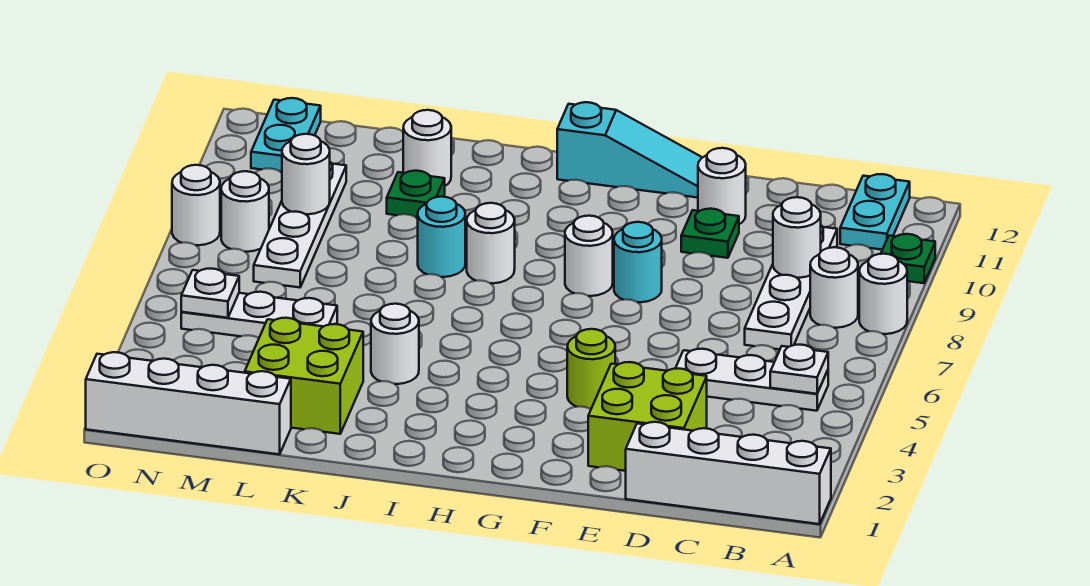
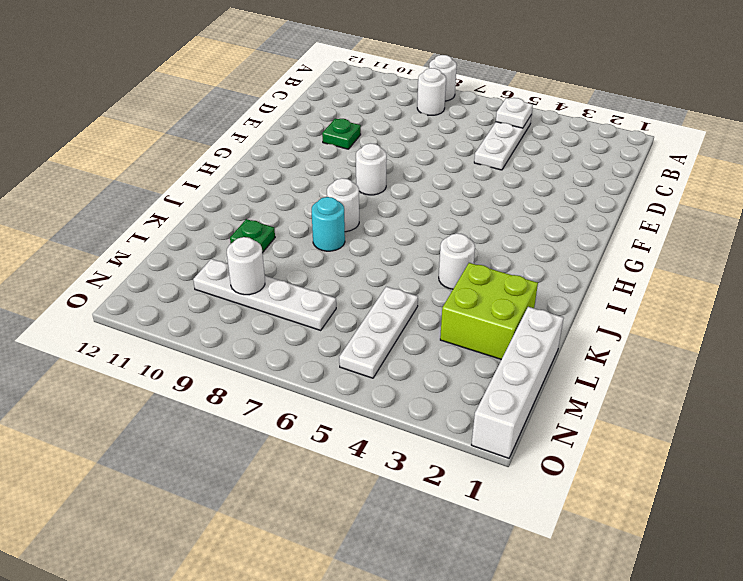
none -> white brick A1:D1 level 1
none -> green plate A10 level 1
none -> cyan plate B11:B12 level 1
none -> white plate C7:C10 level 1

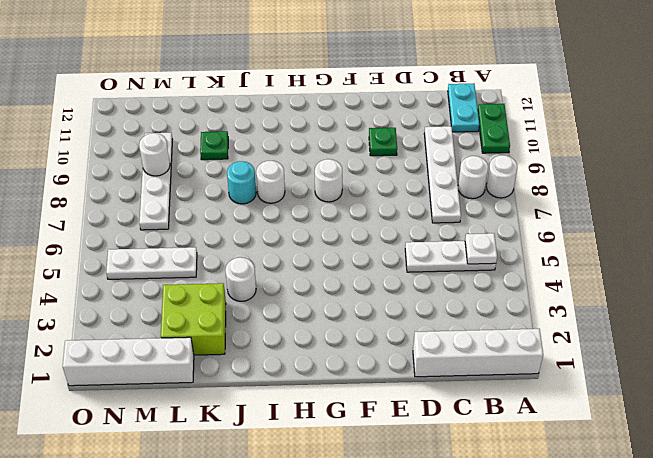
green plate A10:A11 level 1 -> green plate A10 level 1
none -> lime brick D2:E3 level 1
none -> white round brick E11 level 1
none -> lime round brick F4 level 1
none -> cyan round brick F8 level 1

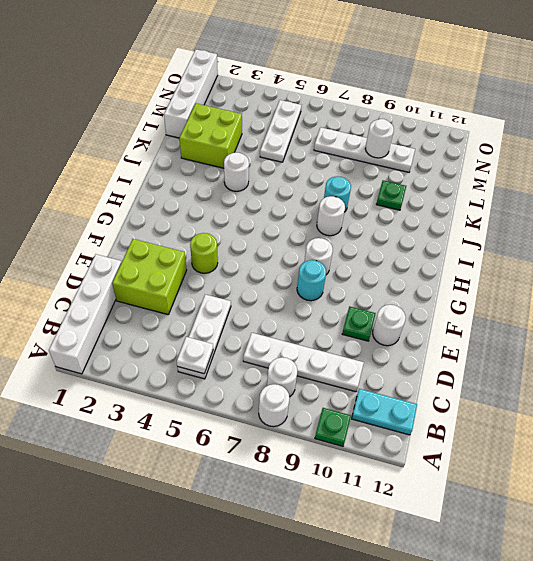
none -> cyan slope F12:H12 level 1 top H
none -> white round brick K11 level 1
none -> white round brick N8 level 1
none -> cyan plate N11:N12 level 1

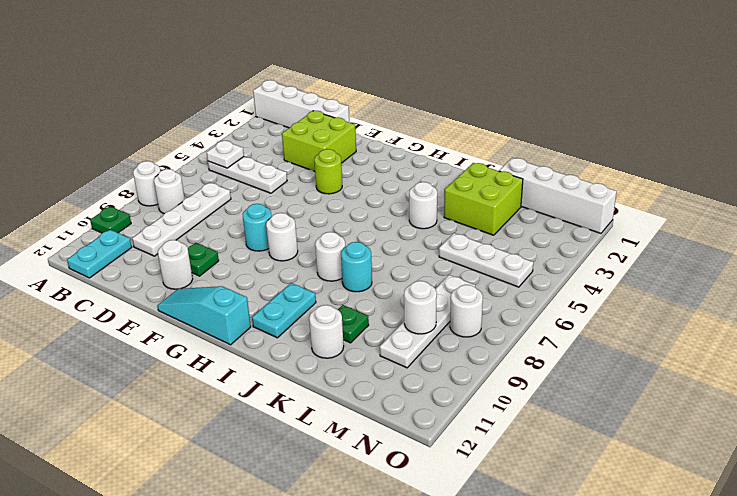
cyan plate I10:I11 level 1 -> cyan plate N11:N12 level 1
none -> white round brick O8 level 1
none -> white round brick C9 level 2
none -> white plate N5 level 2

